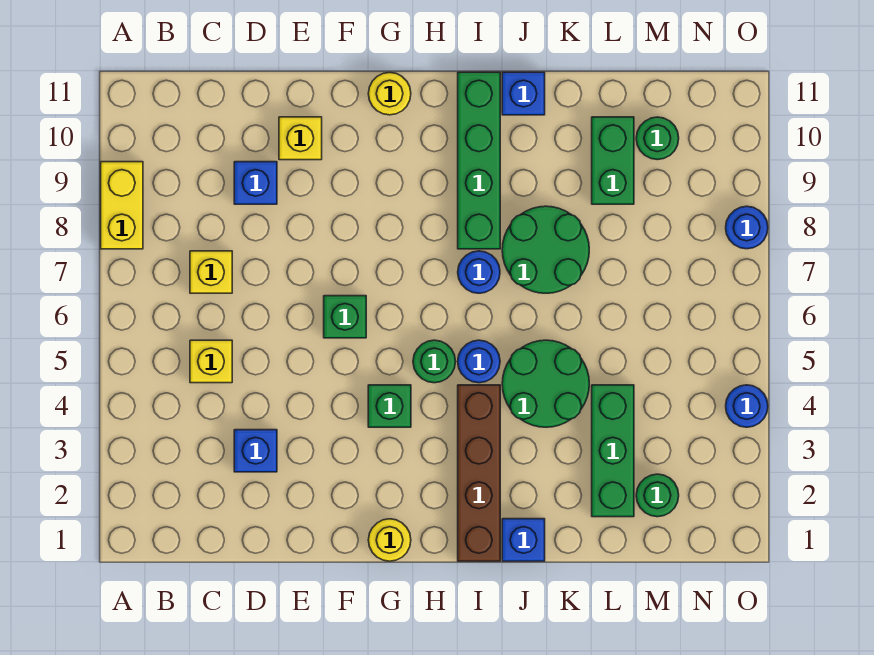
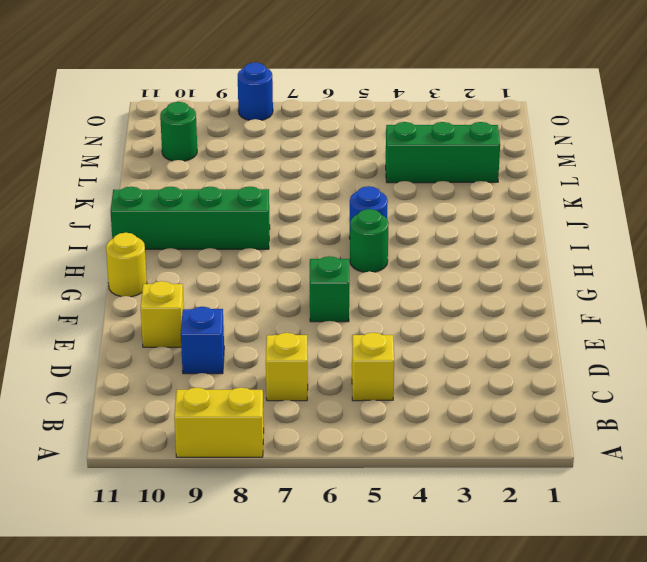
none -> blue brick D3 level 1
none -> yellow round brick G1 level 1
none -> green brick G4 level 1

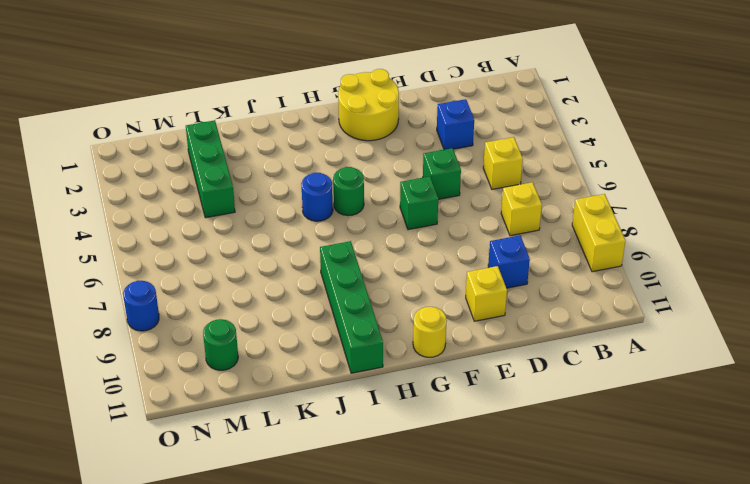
green brick E5 level 1 -> green brick G4 level 1
yellow round brick F1:G2 level 1 -> yellow round brick G1 level 1
none -> brown brick I1:I4 level 1
none -> blue round brick I7 level 1
none -> blue brick J1 level 1

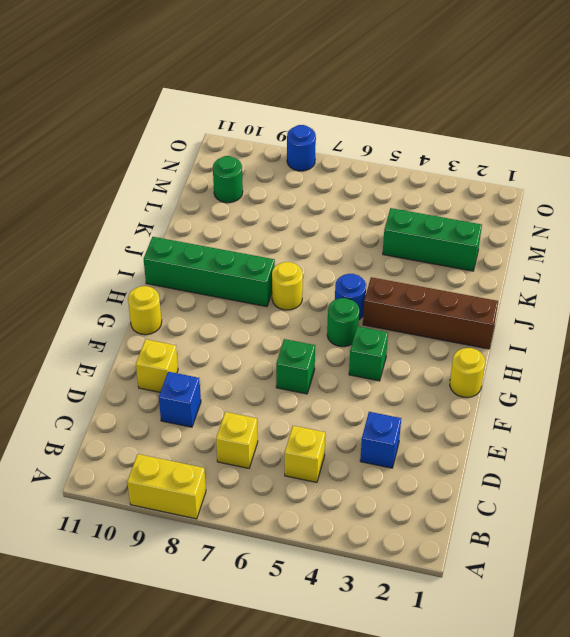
yellow round brick I7 level 1 -> blue round brick I7 level 1
none -> blue brick J1 level 1
none -> green round brick J4:K5 level 1
none -> green round brick J7:K8 level 1

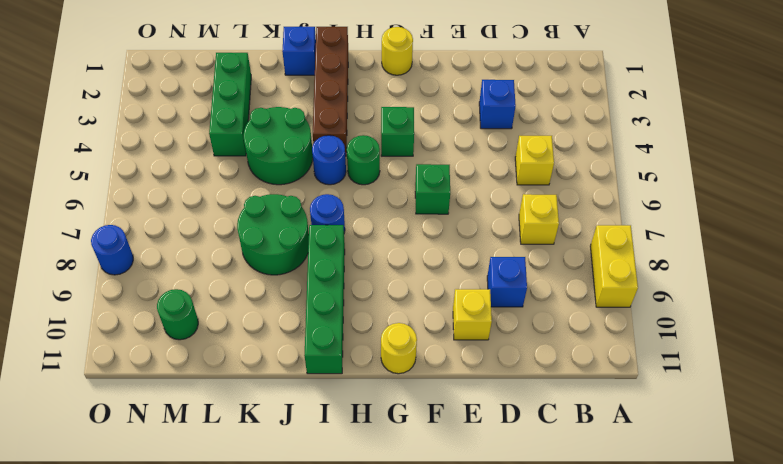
none -> blue brick J11 level 1
none -> green brick L9:L10 level 1
none -> green round brick M2 level 1

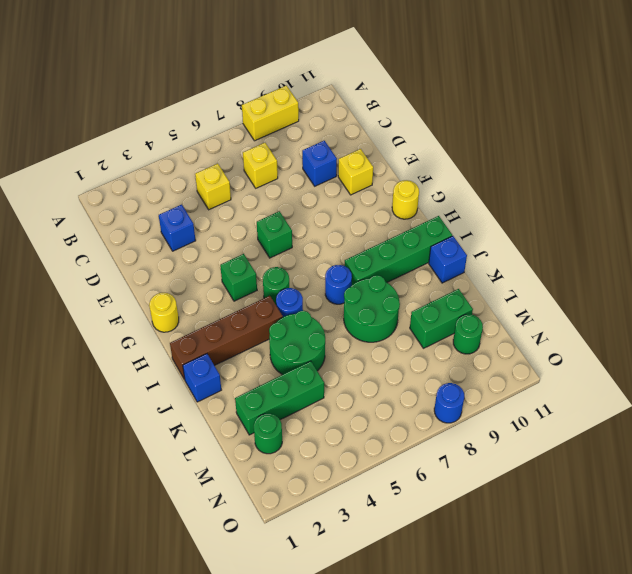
none -> blue round brick O4 level 1

